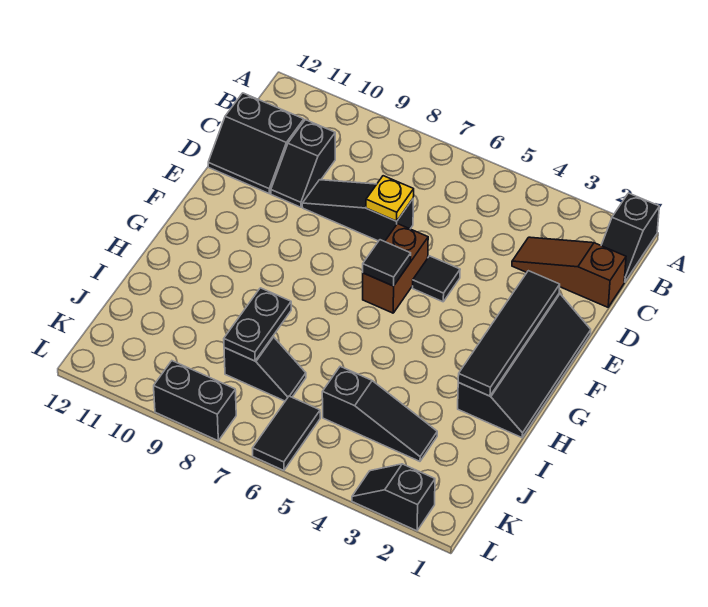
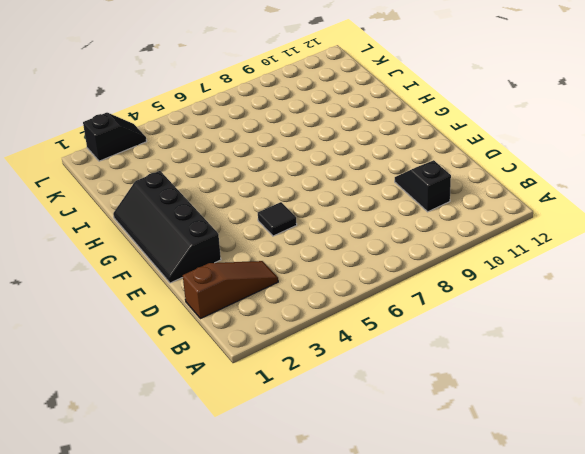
none -> black slope A1:B1 level 1 top A
none -> black slope C11:D12 level 1 top C
none -> black slope D7:D9 level 1 top 7

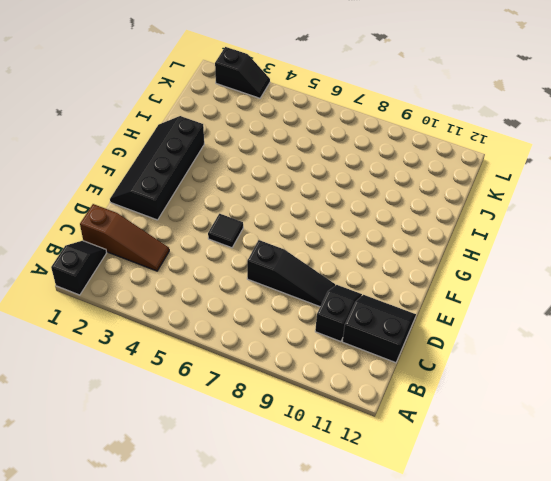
none -> brown brick E6:F6 level 1
none -> black slope J3:J5 level 1 top 5
none -> black slope J7:J8 level 1 top 8

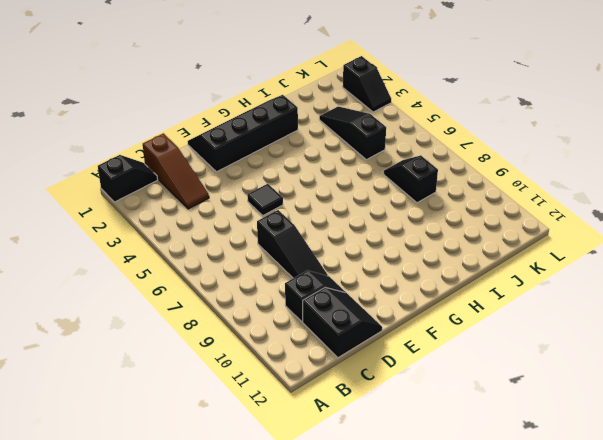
none -> brown brick E6:F6 level 1
none -> black tile K6:L6 level 1
none -> black brick L8:L9 level 1

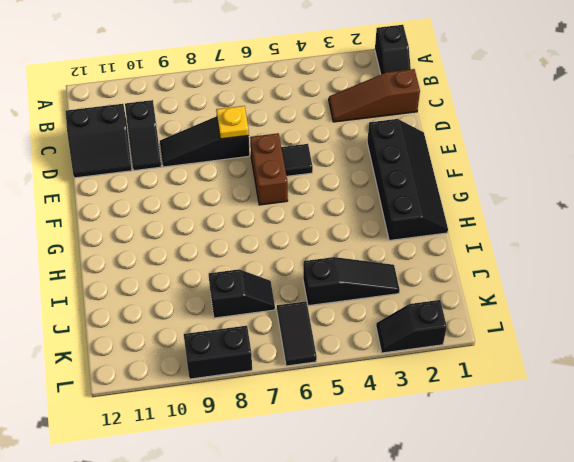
none -> black tile E2:H2 level 2
none -> black tile F6 level 2
none -> black plate I8:J8 level 2

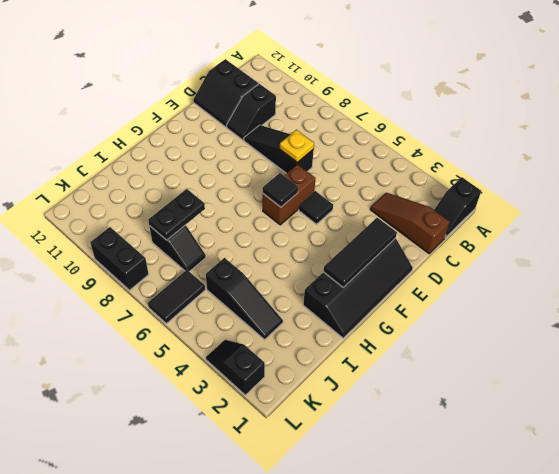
black tile E2:G2 level 2 -> black tile E2:H2 level 2

